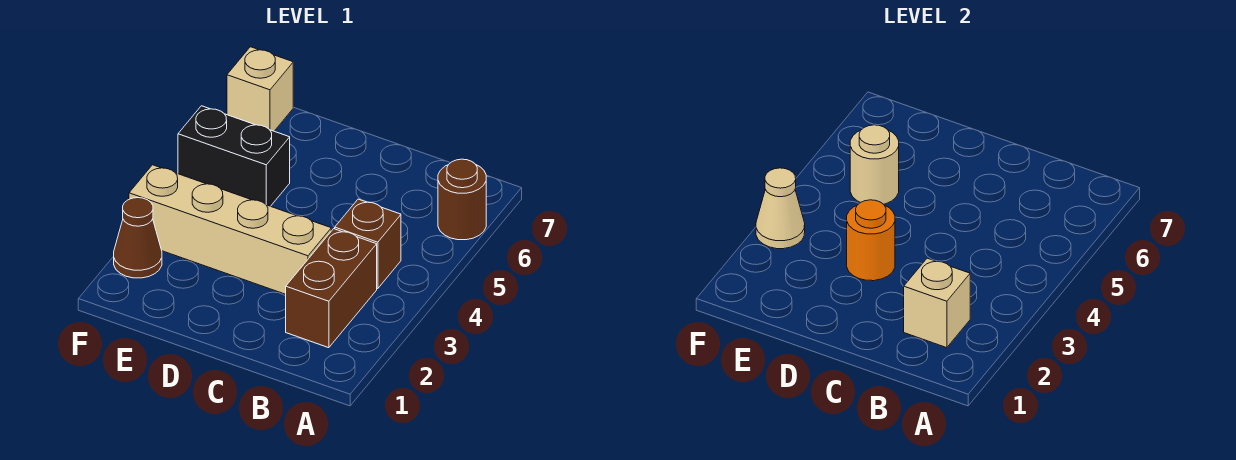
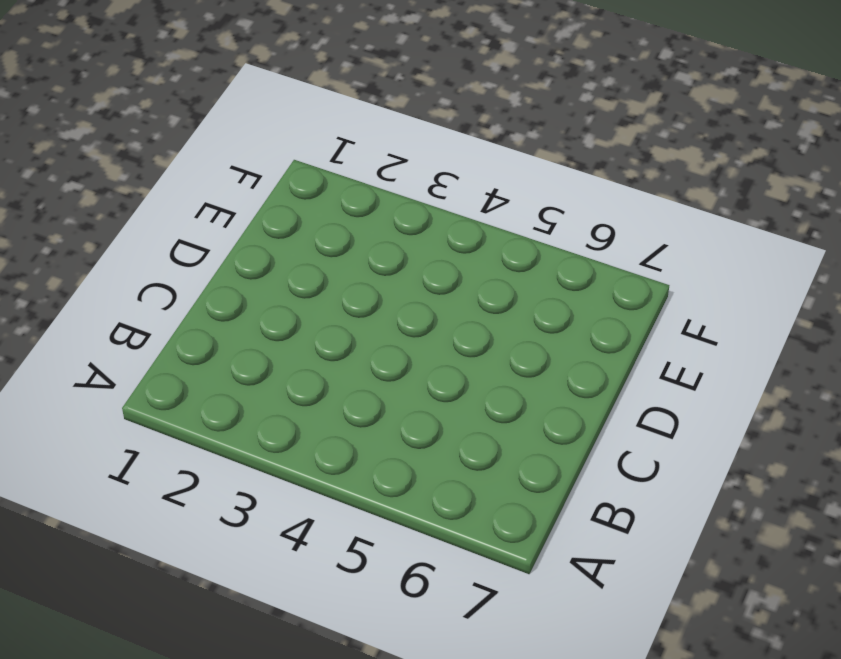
none -> brown round brick A6 level 1
none -> brown brick B2:B3 level 1

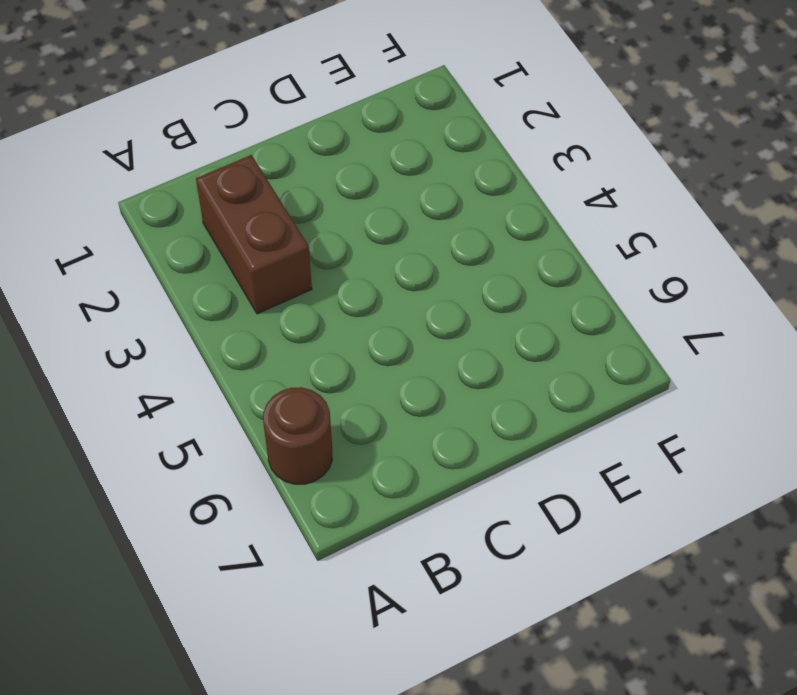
none -> brown brick B4 level 1
none -> tan brick C3:F3 level 1

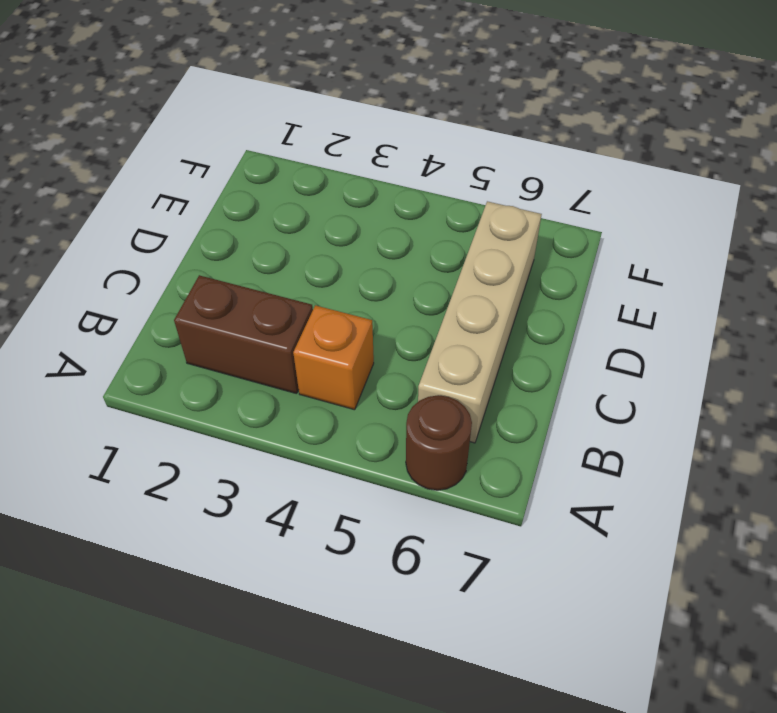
orange brick B4 level 1 -> brown brick B4 level 1
tan brick B6:E6 level 1 -> tan brick C3:F3 level 1
none -> black brick E5:F5 level 1
none -> brown cone F2 level 1

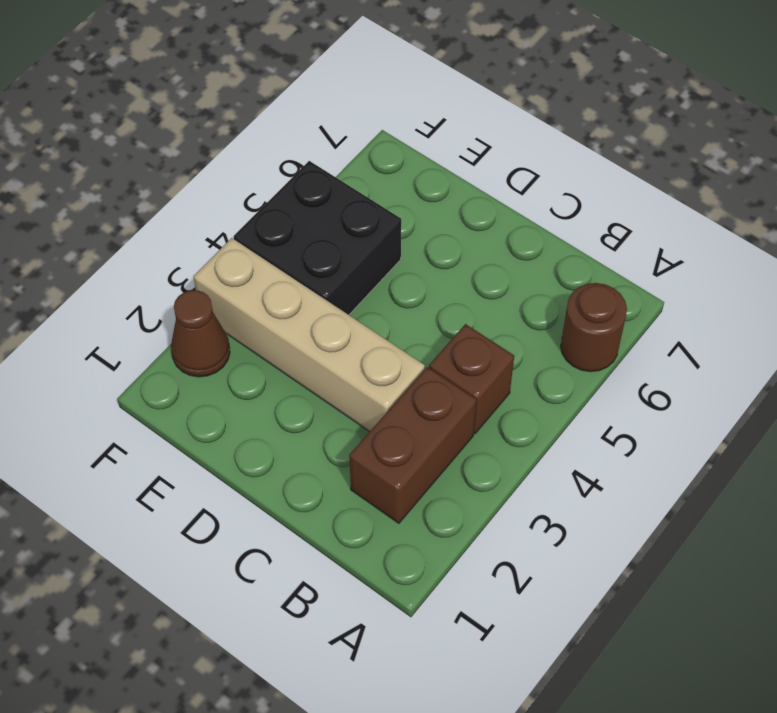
black brick E4:F5 level 1 -> black brick E5:F5 level 1
none -> tan brick F7 level 1
none -> tan brick B2 level 2

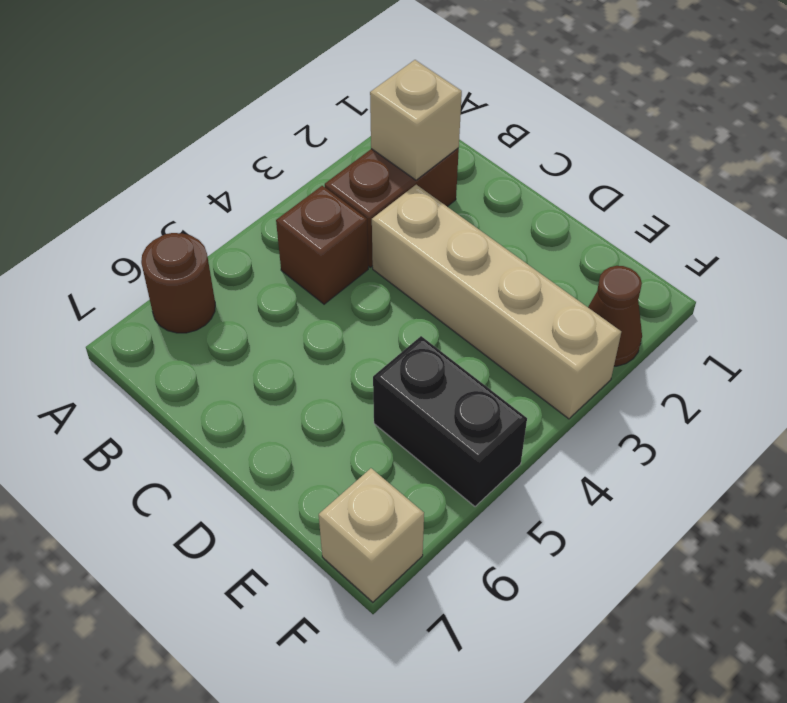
none -> orange round brick D3 level 2
none -> tan round brick E5 level 2

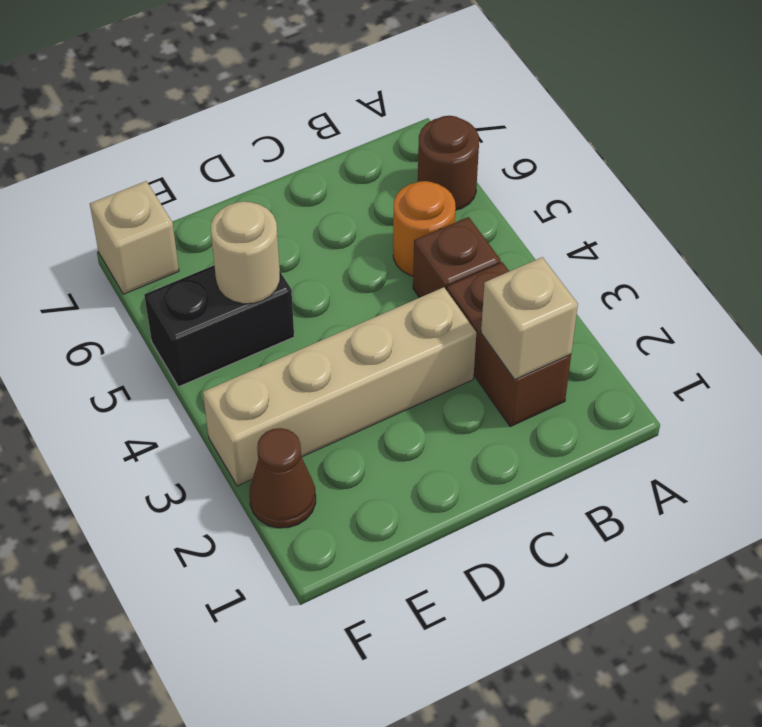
orange round brick B5 level 1 -> orange round brick D3 level 2
none -> tan cone F3 level 2

